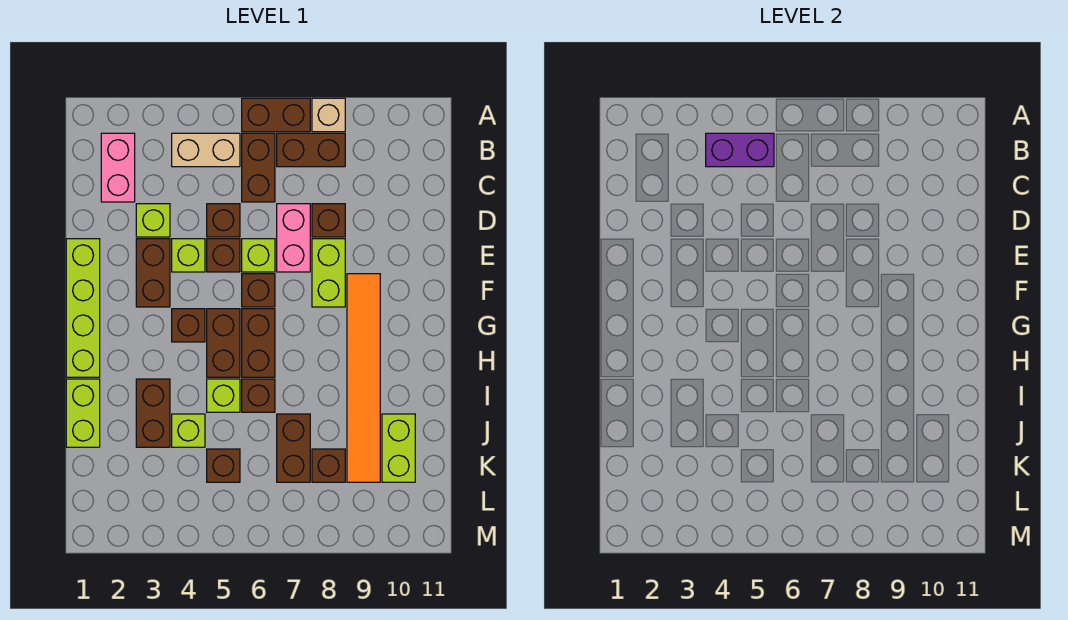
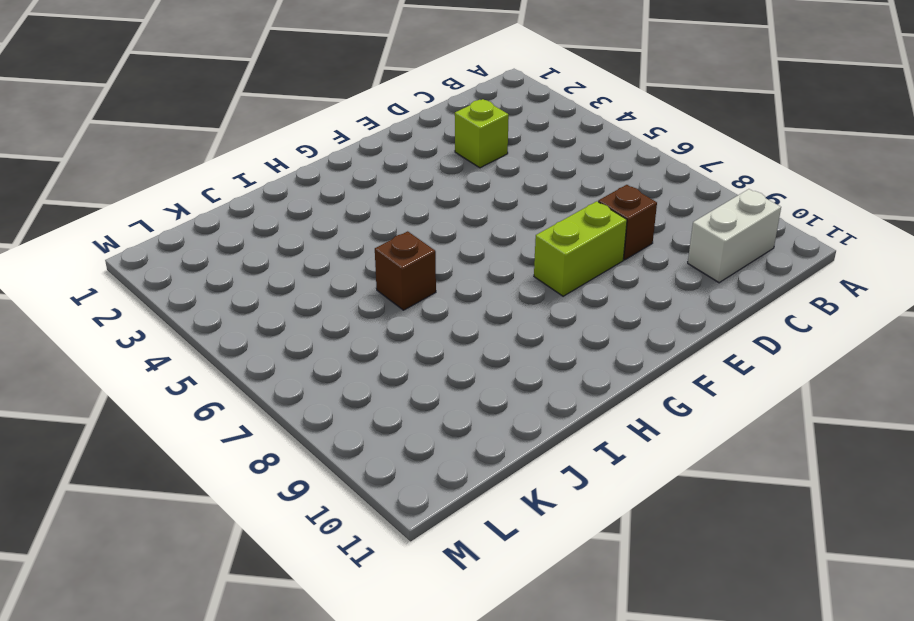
white brick B10:C10 level 1 -> none
none -> brown brick A6:A7 level 1
none -> tan brick A8 level 1
none -> pink brick B2:C2 level 1
none -> tan brick B4:B5 level 1

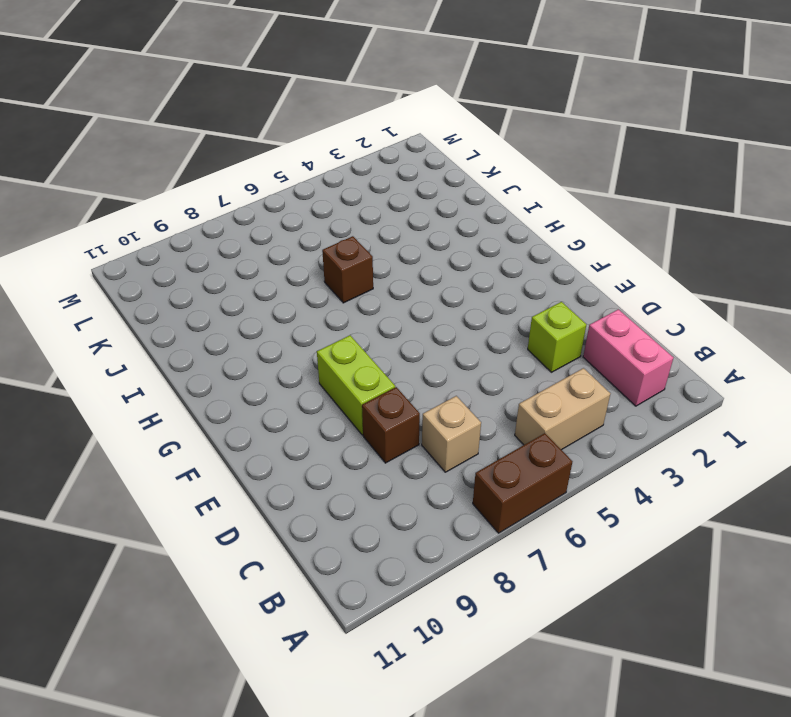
tan brick C7 level 1 -> tan brick A8 level 1
none -> brown brick B6:C6 level 1
none -> brown brick B7:B8 level 1
none -> brown brick D5 level 1
none -> pink brick D7:E7 level 1

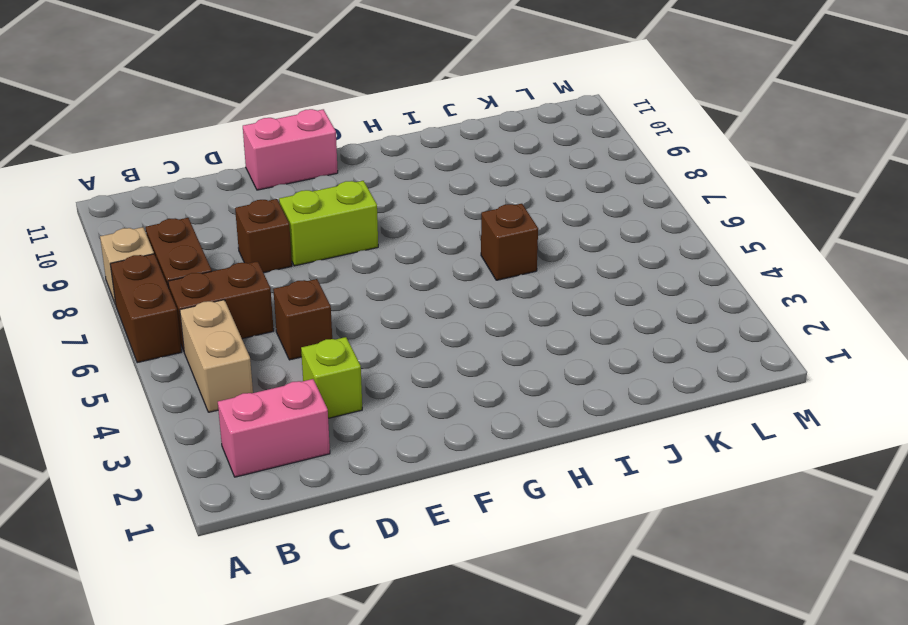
pink brick E11:F11 level 1 -> pink brick D7:E7 level 1
none -> lime brick E1:H1 level 1
none -> brown brick E3:F3 level 1
none -> lime brick E4 level 1
none -> brown brick E5 level 1

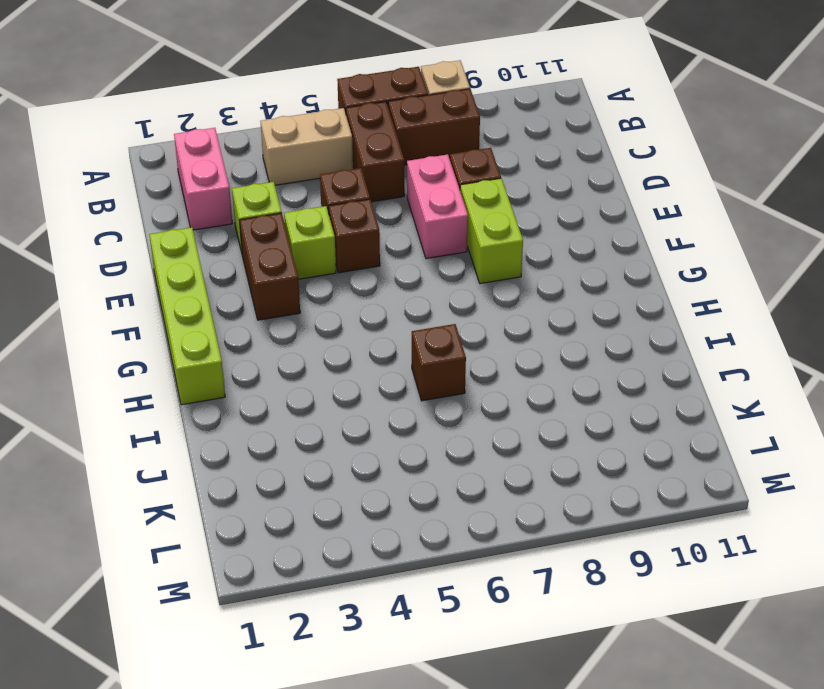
none -> lime brick E6 level 1
none -> brown brick F6 level 1
none -> orange tile F9:K9 level 1
none -> brown brick G4 level 1

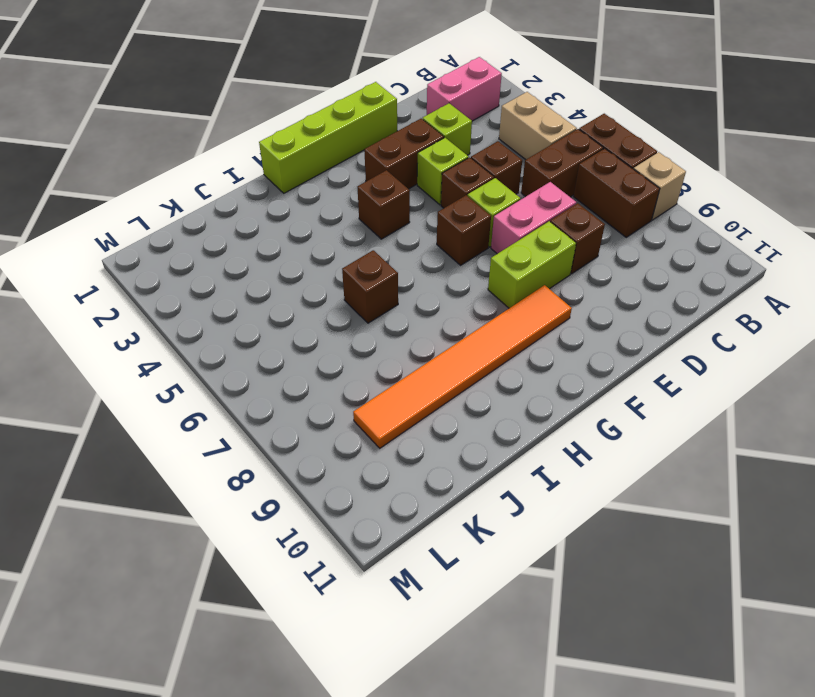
none -> brown brick G5:H5 level 1
none -> brown brick G6:H6 level 1
none -> lime brick I1:J1 level 1
none -> brown brick I3:J3 level 1

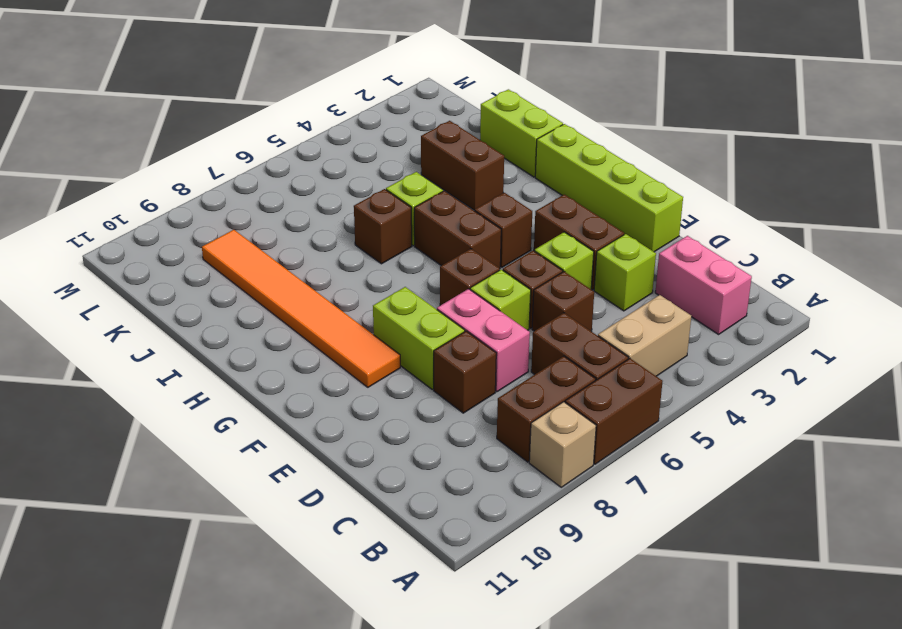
none -> brown brick G6:H6 level 1
none -> lime brick J4 level 1
none -> brown brick J7:K7 level 1
none -> lime brick J10:K10 level 1

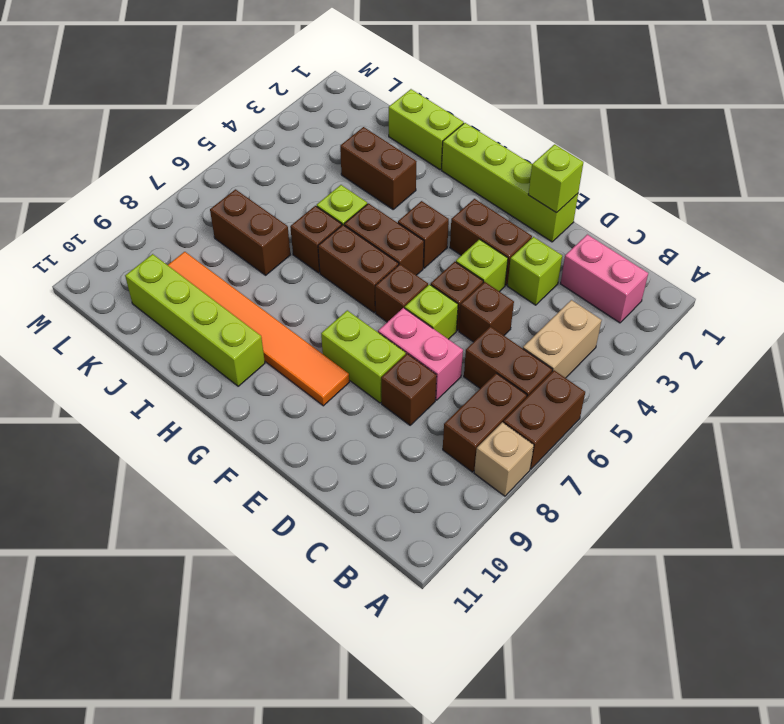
lime brick E1 level 2 -> lime brick J4 level 1
lime brick H10:K10 level 1 -> lime brick J10:K10 level 1
none -> brown brick K5 level 1
none -> brown brick K8 level 1
none -> purple brick B4:B5 level 2

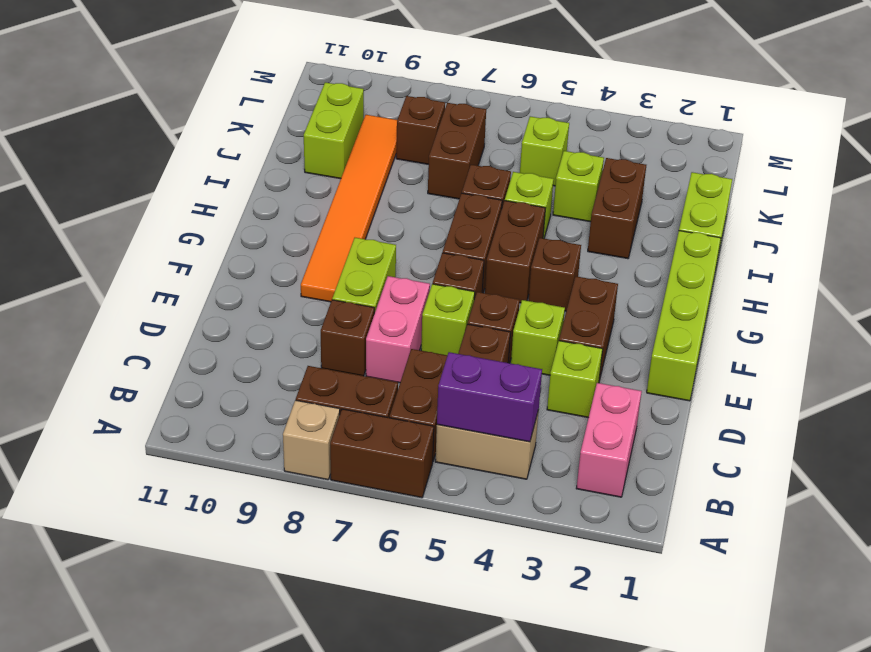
lime brick K5 level 1 -> brown brick K5 level 1

